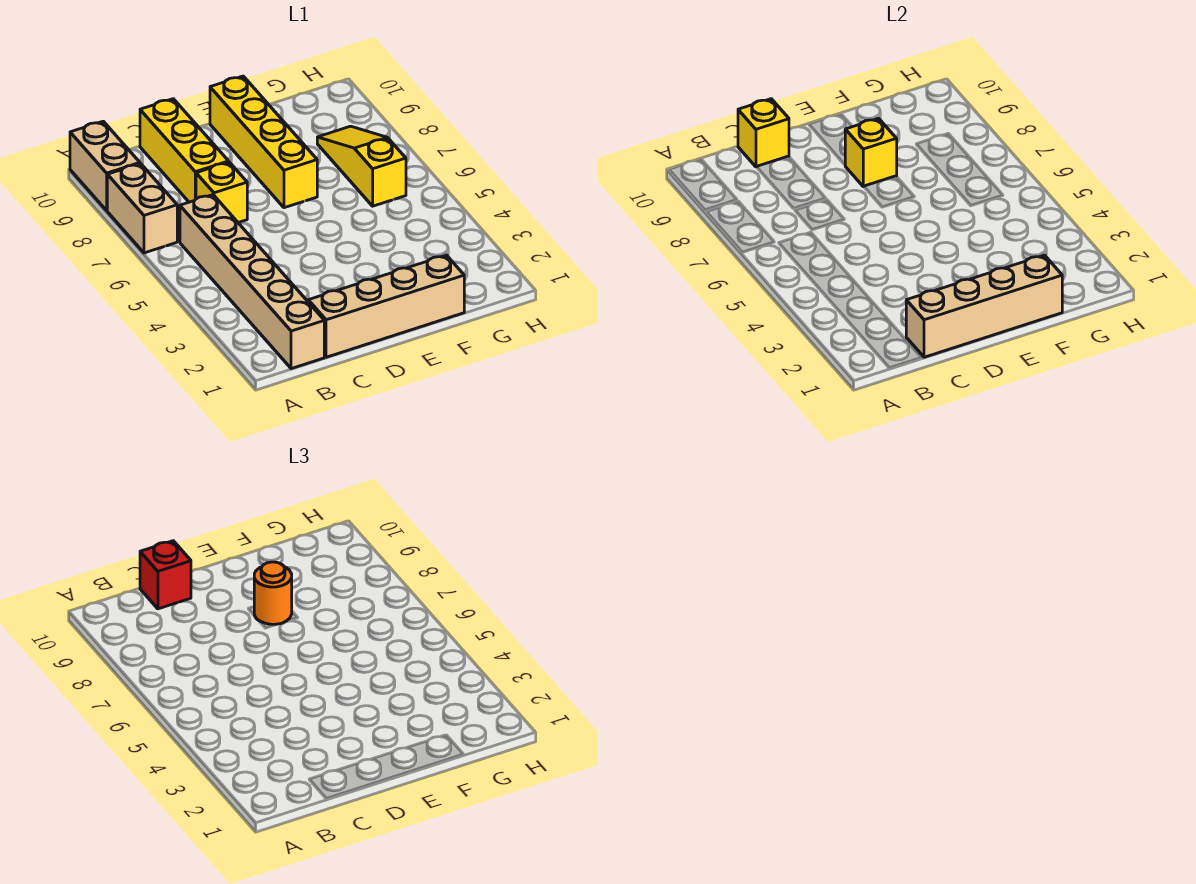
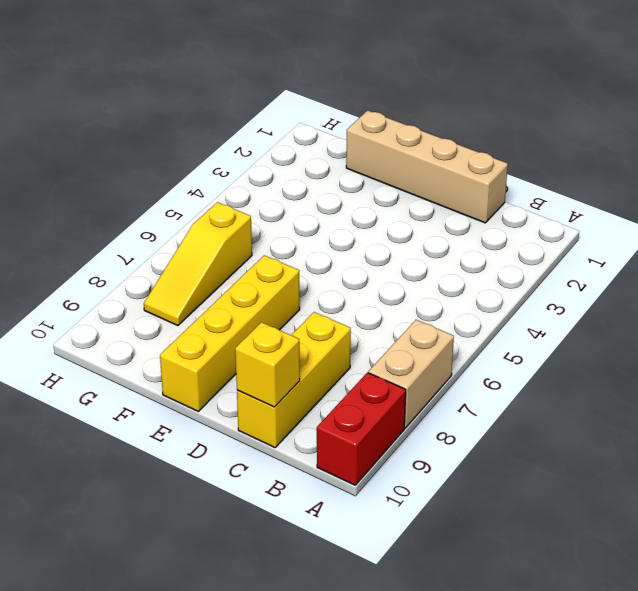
red brick A9:A10 level 1 -> tan brick A9:A10 level 1
none -> tan brick B1:B6 level 1
none -> yellow brick C7 level 1
none -> tan brick C1:F1 level 2

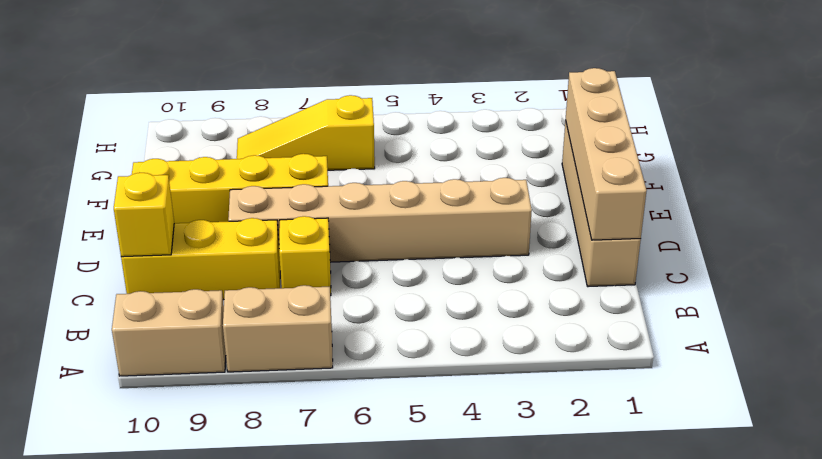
tan brick D3:D8 level 1 -> tan brick B1:B6 level 1
none -> yellow brick E8 level 2
none -> red brick C10 level 3
none -> orange round brick E8 level 3

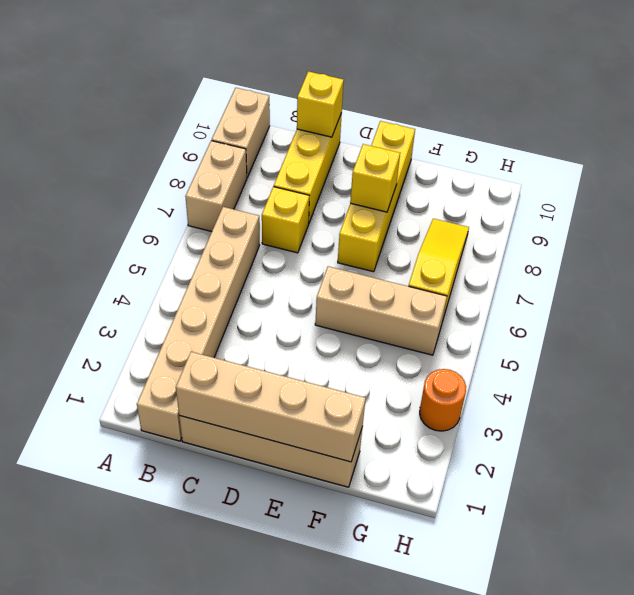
tan brick E5:G5 level 1 -> none
orange round brick H3 level 1 -> orange round brick E8 level 3
none -> red brick C10 level 3

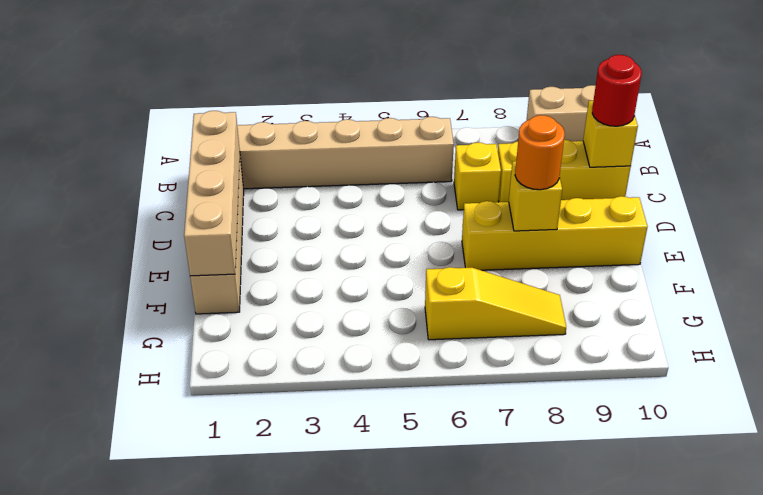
red round brick C10 level 3 -> red brick C10 level 3
none -> tan brick A7:A8 level 1

